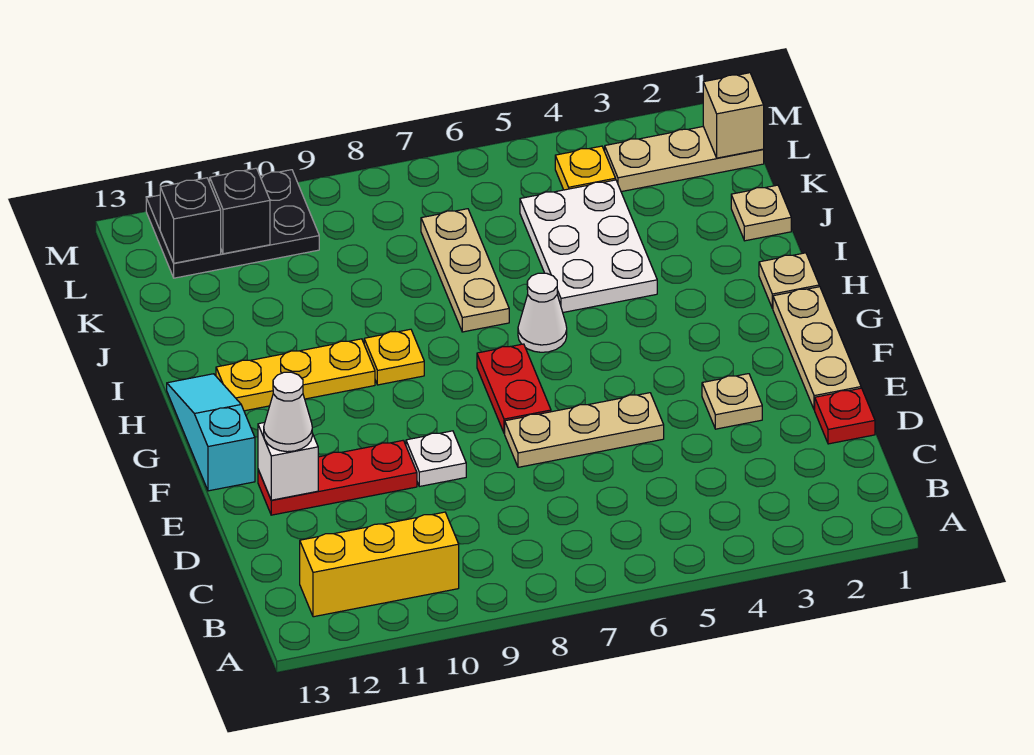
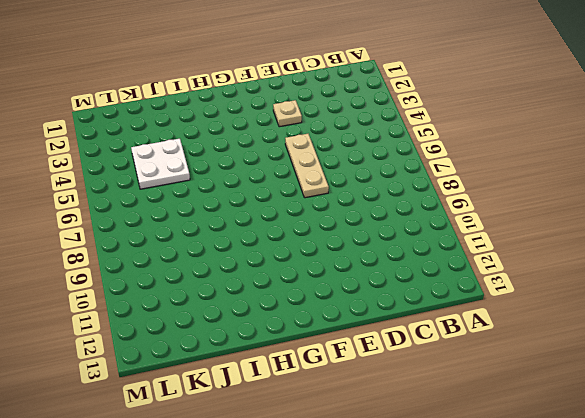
white plate J4:K5 level 1 -> white plate I4:K5 level 1
none -> yellow brick B10:B12 level 1
none -> red plate D1 level 1
none -> tan plate E1:G1 level 1

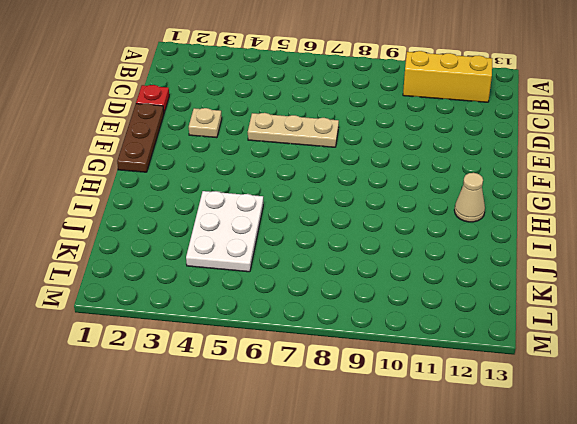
brown plate E1:G1 level 1 -> tan plate E1:G1 level 1
tan cone H12 level 1 -> yellow plate H10:H12 level 1
none -> white plate E9 level 1
none -> red plate E10:E12 level 1
none -> red plate F7:G7 level 1

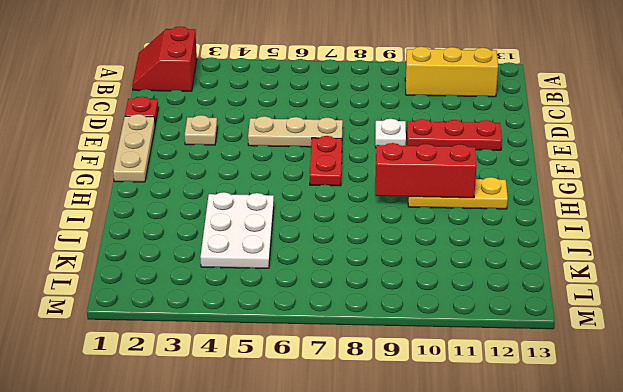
red slope A1:B2 level 1 top 2 -> none
red brick H9:H11 level 2 -> none
none -> cyan slope F13:H13 level 1 top F
none -> tan plate H1 level 1
none -> white cone H6 level 1

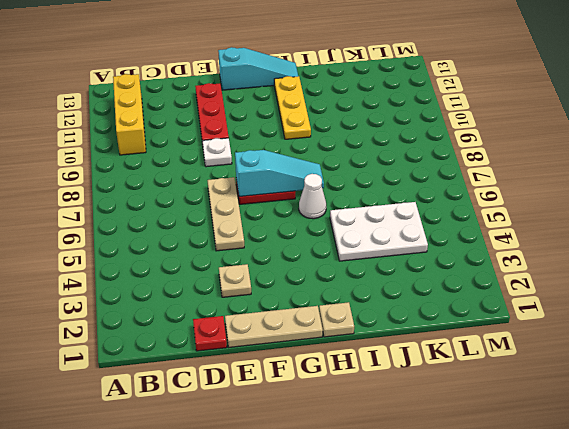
cyan slope F7:H7 level 2 top F -> none
none -> yellow plate H9 level 1
none -> tan plate I7:K7 level 1
none -> tan plate J1 level 1

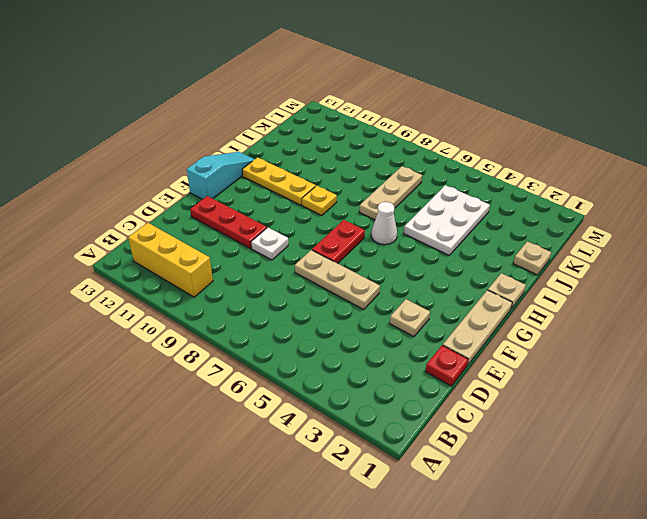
none -> tan plate L1:L3 level 1
none -> yellow plate L4 level 1
none -> black plate L10:M12 level 1

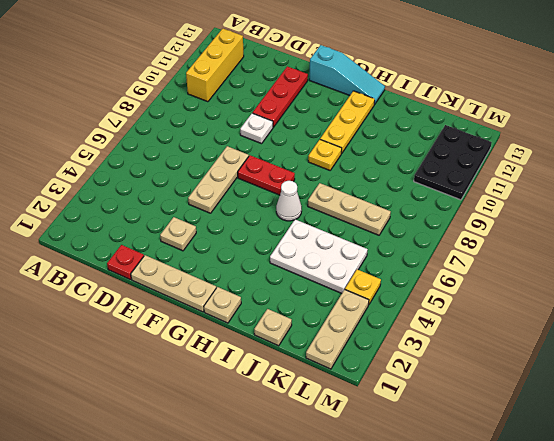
none -> white brick E12 level 2
none -> tan brick L1 level 2
none -> black brick L11 level 2

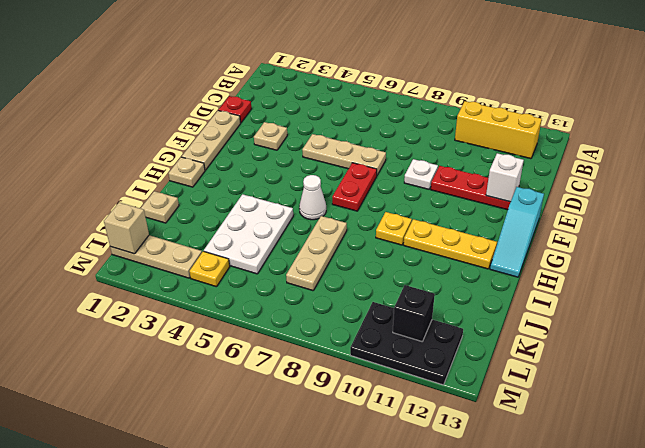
none -> black brick L12 level 2
none -> white cone E12 level 3

